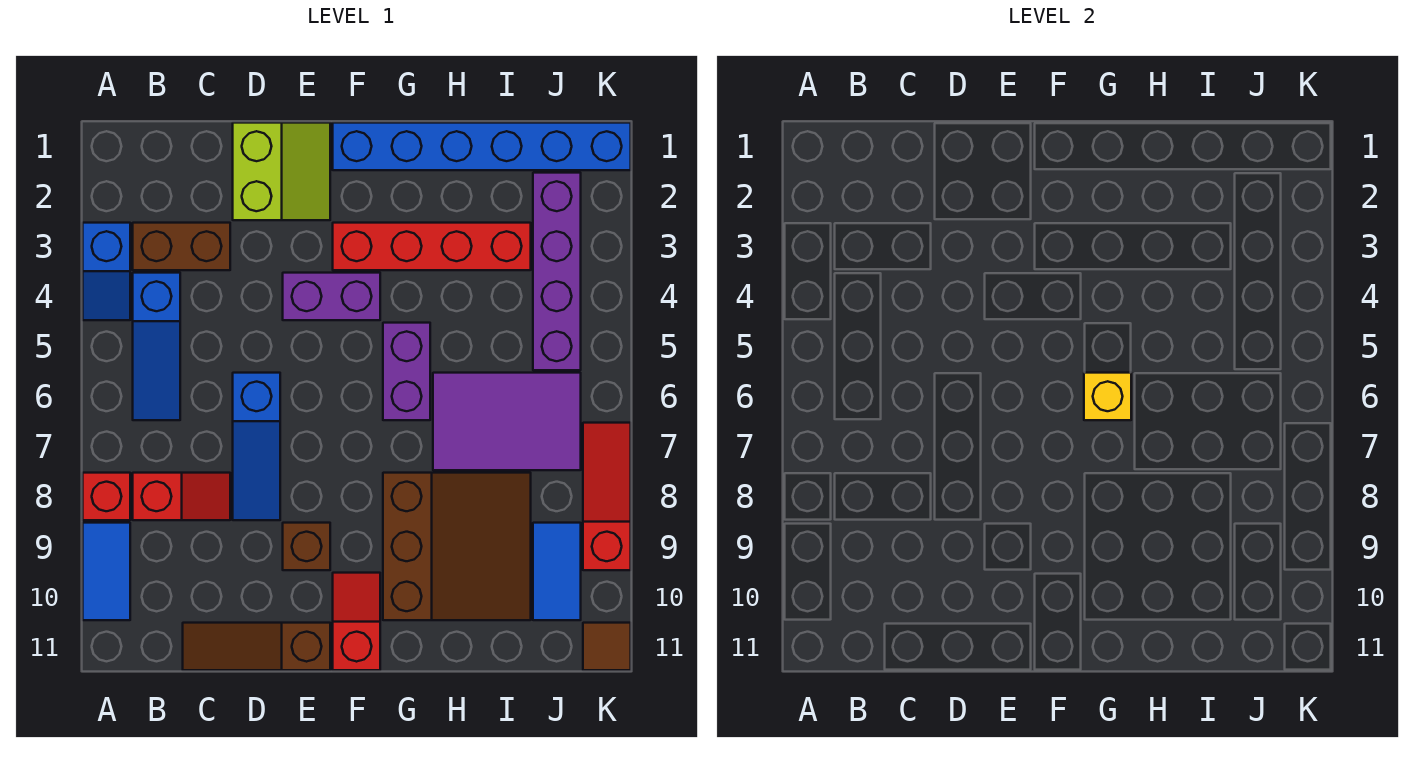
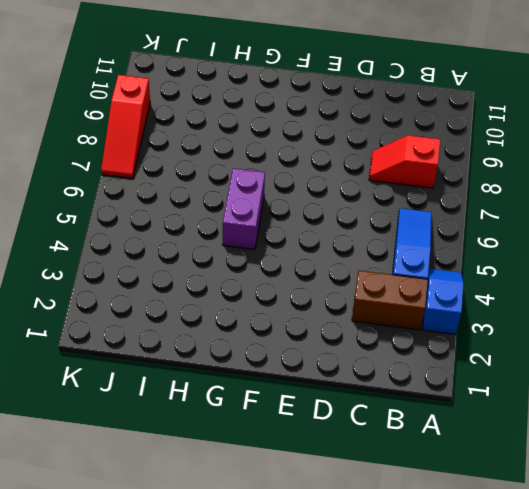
none -> red brick A8 level 1
none -> blue tile A9:A10 level 1
none -> brown slope C11:E11 level 1 top E

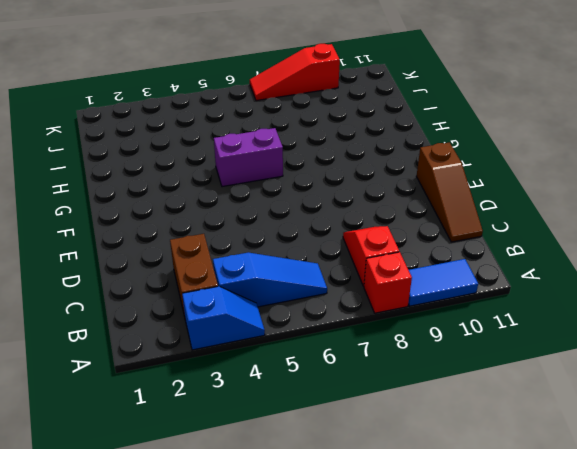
none -> lime slope D1:E2 level 1 top D
none -> blue slope D6:D8 level 1 top 6
none -> purple brick E4:F4 level 1

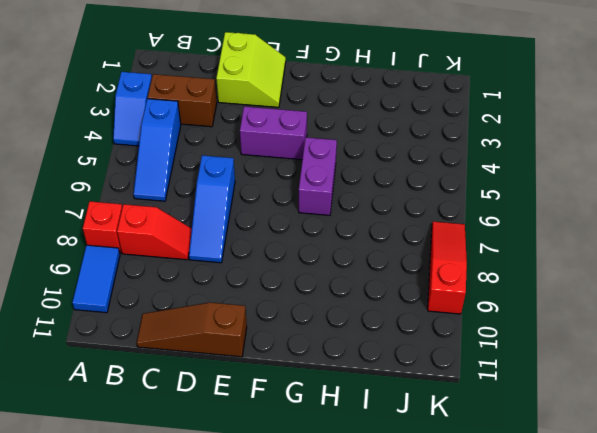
none -> brown brick E9 level 1
none -> blue brick F1:K1 level 1
none -> red brick F3:I3 level 1

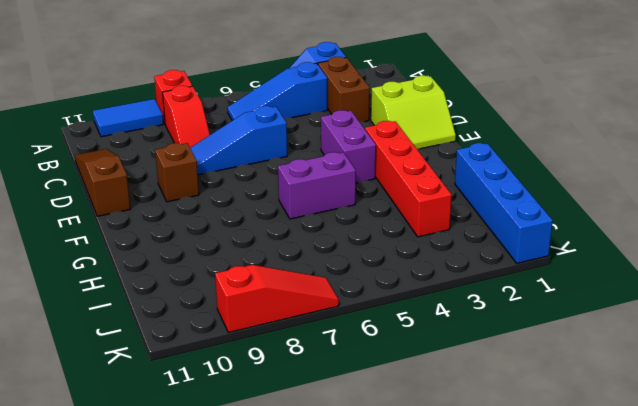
blue brick H1:K1 level 1 -> blue brick F1:K1 level 1
none -> red slope F10:F11 level 1 top 11
none -> brown slope G8:I10 level 1 top G
none -> purple tile H6:J7 level 1

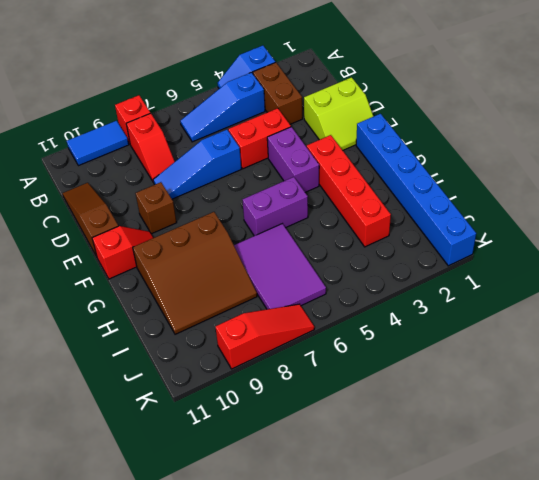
red brick D4:D5 level 1 -> none
none -> purple brick J2:J5 level 1
none -> blue tile J9:J10 level 1
none -> brown tile K11 level 1

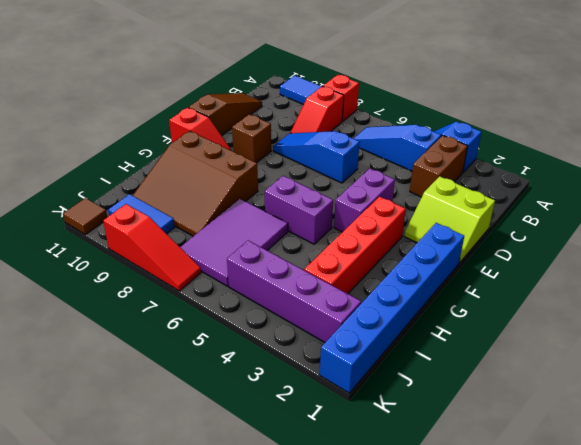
none -> yellow brick G6 level 2

